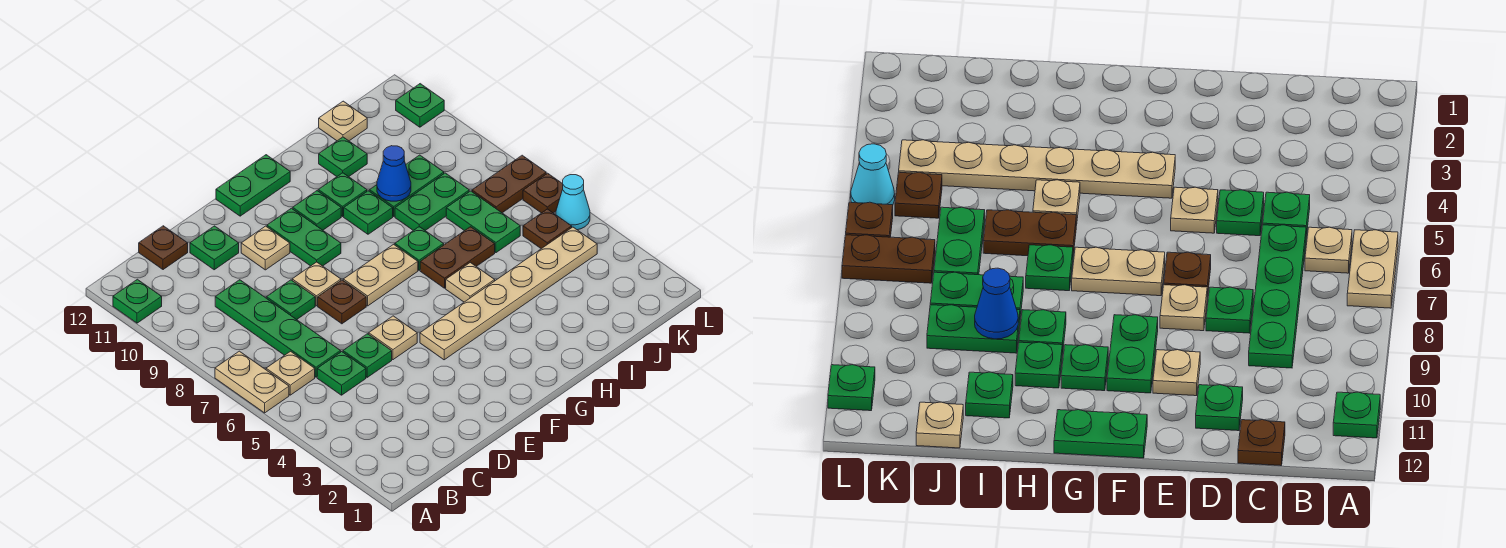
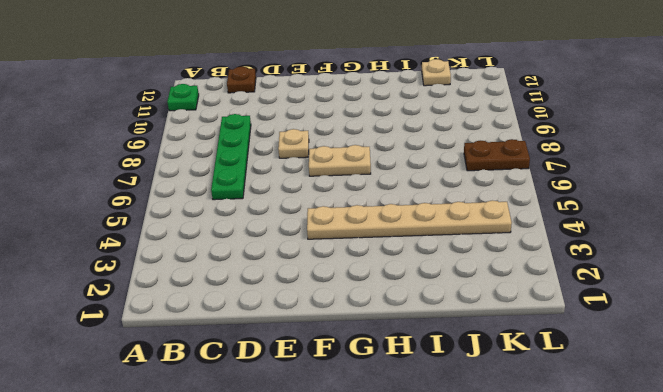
none -> tan plate A6:A7 level 1
none -> tan plate B6 level 1
none -> green plate C5 level 1
none -> green plate D5 level 1

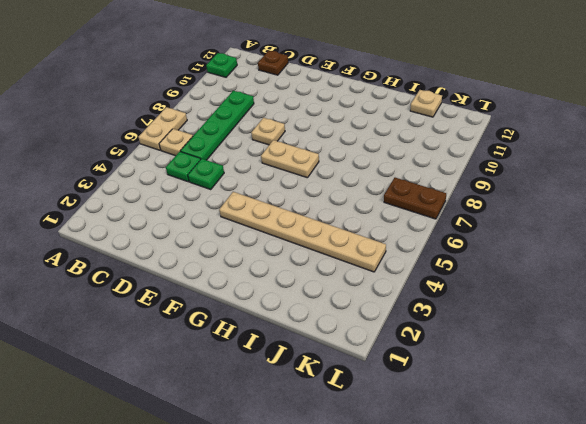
none -> green plate D8 level 1
none -> green plate D11 level 1
none -> tan plate E5 level 1
none -> brown plate E7 level 1

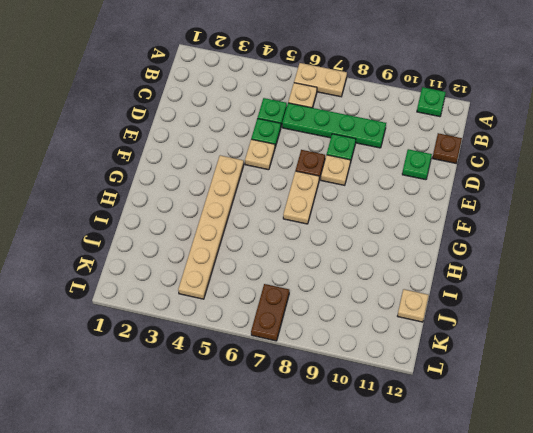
none -> tan plate E10 level 1
none -> green plate F9:F10 level 1
none -> green plate F12:G12 level 1
none -> green plate G10 level 1

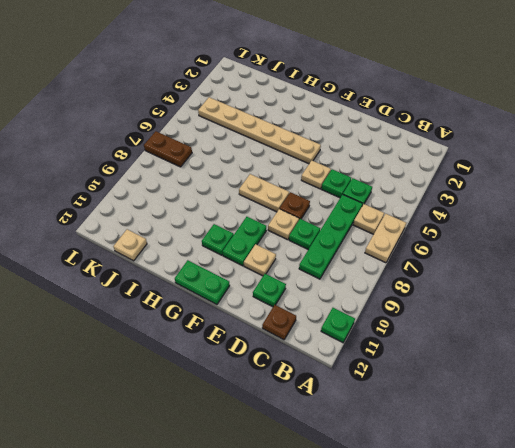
none -> tan plate H5 level 1
none -> brown plate H6:I6 level 1
none -> green plate H7 level 1
none -> green plate H9 level 1

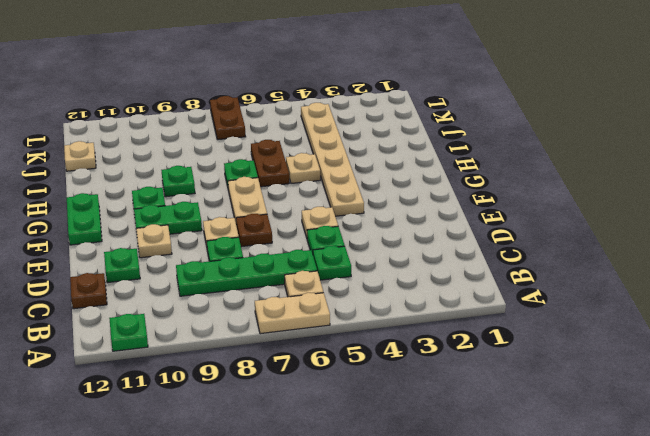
none -> green plate H10 level 1
none -> green plate I8:J8 level 1
none -> green plate I9:J9 level 1
none -> green plate I11 level 1

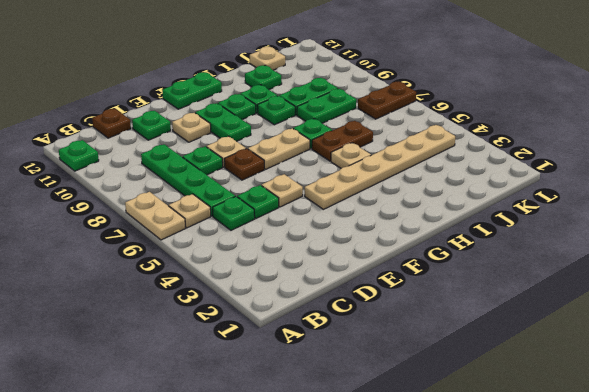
none -> green plate J6:J7 level 1
none -> brown plate K5 level 1
none -> cyan cone L5 level 1
none -> brown plate L6 level 1

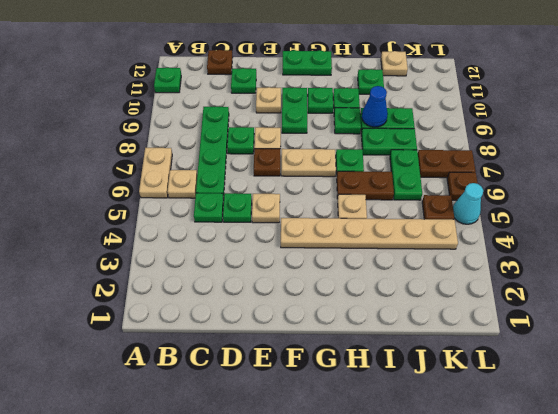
none -> green plate L11 level 1

